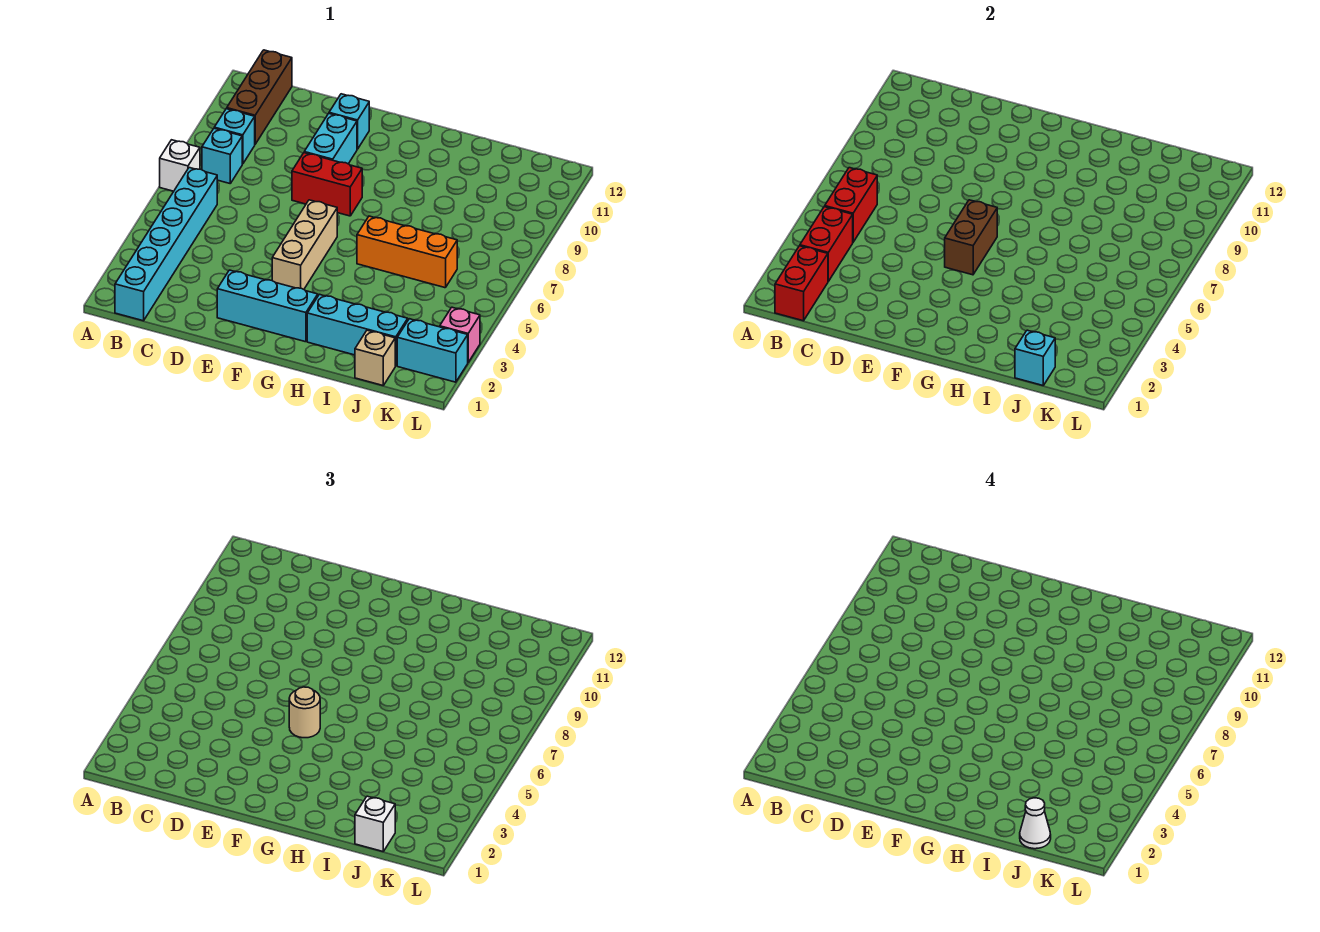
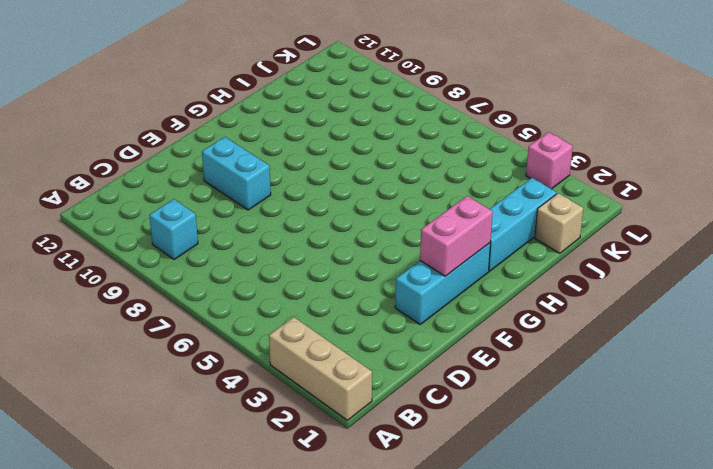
tan brick A1:A3 level 1 -> tan brick F4:F6 level 1
pink brick F2:G2 level 2 -> none
none -> white brick A7 level 1
none -> cyan brick B1:B6 level 1
none -> cyan brick B8 level 1

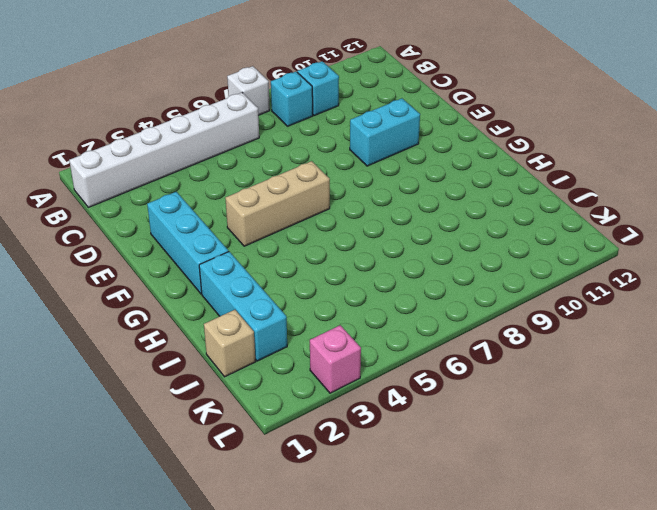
white brick B1:B6 level 1 -> cyan brick B1:B6 level 1
none -> brown brick B10:B12 level 1
none -> red brick E8:F8 level 1
none -> cyan brick E11 level 1

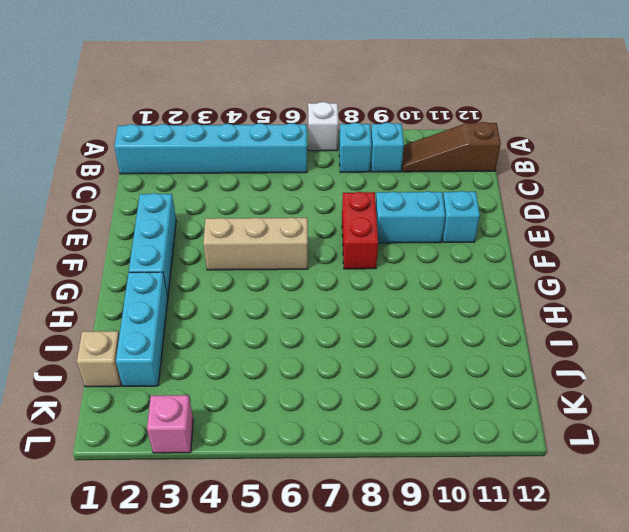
brown slope B10:B12 level 1 top 12 -> brown brick B10:B12 level 1
none -> orange brick H6:J6 level 1
none -> cyan brick K2:L2 level 1
none -> red brick B1:B2 level 2

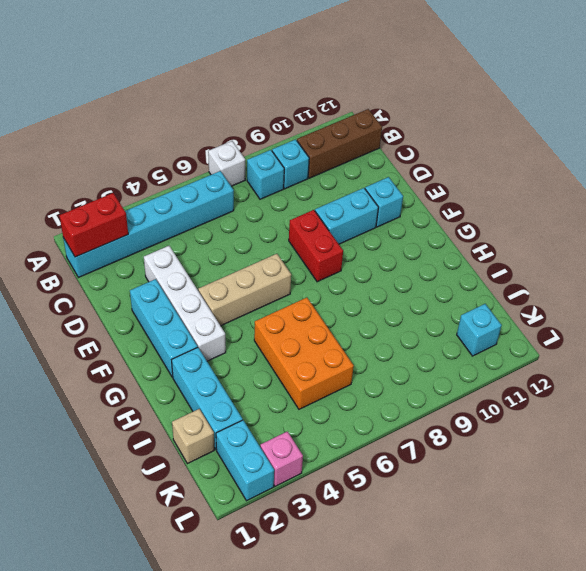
white brick D3:G3 level 1 -> none
orange brick H5:J6 level 1 -> orange brick H6:J6 level 1
cyan brick K11 level 1 -> cyan brick J1 level 2
none -> red brick B3:B4 level 2
none -> red brick B5:B6 level 2
none -> brown brick F5:F6 level 2

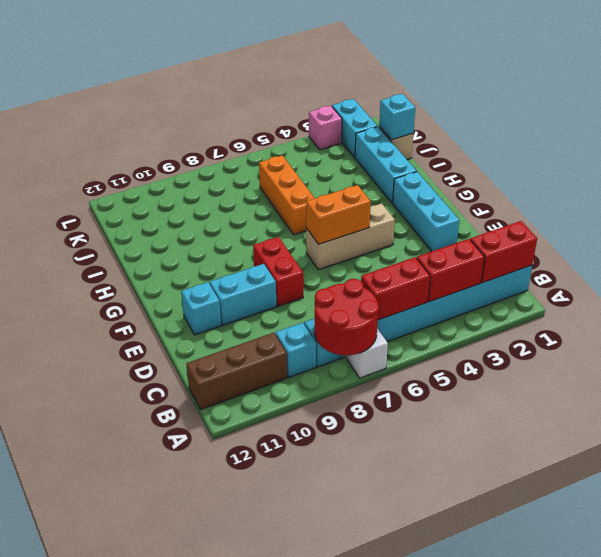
red round brick A7:B8 level 2 -> none
orange brick F5:F6 level 2 -> brown brick F5:F6 level 2
none -> tan round brick F5 level 3
none -> white brick J1 level 3
none -> white cone J1 level 4

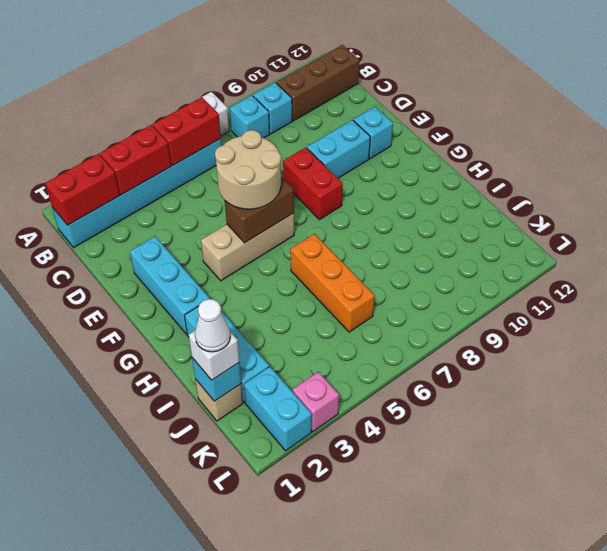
tan round brick E5:F6 level 3 -> tan round brick F5 level 3

